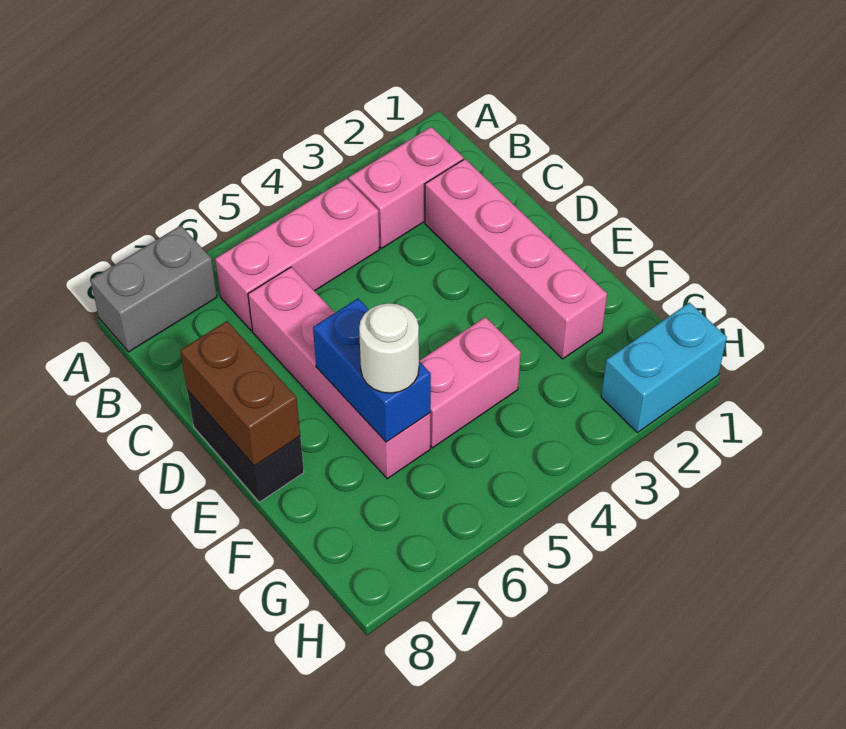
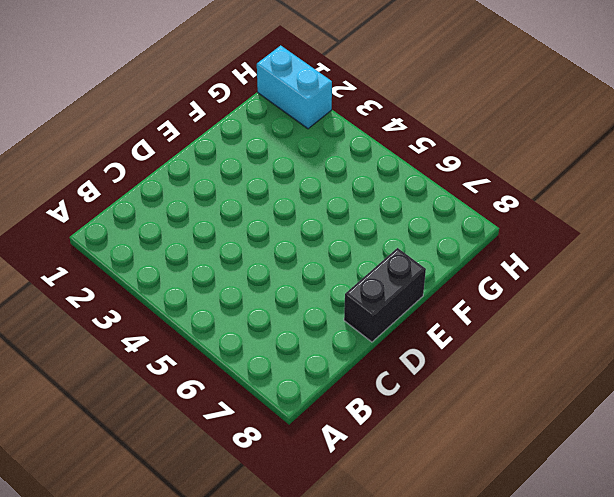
none -> grey brick A7:A8 level 1
none -> pink brick B2:B3 level 1

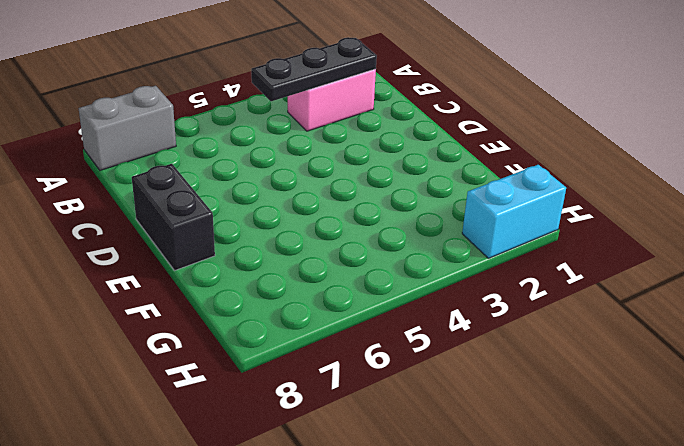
black plate B2:B4 level 2 -> none
none -> pink brick B4:B6 level 1
none -> pink brick C2:F2 level 1

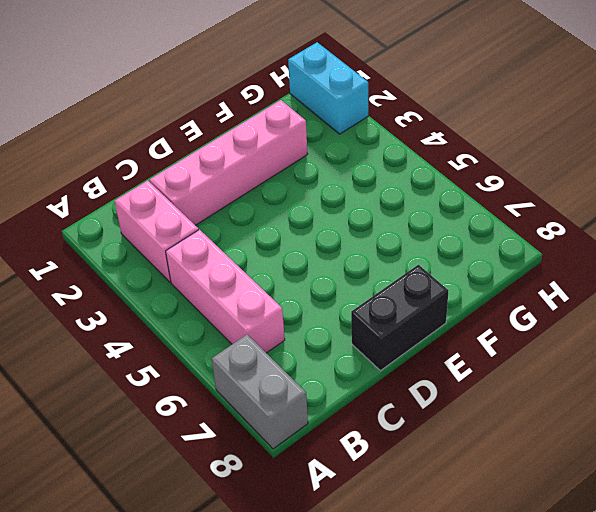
none -> pink brick C6:F6 level 1
none -> pink brick F4:F5 level 1

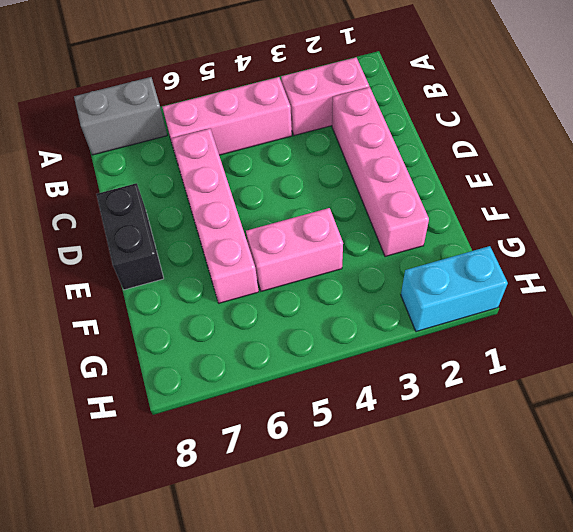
none -> brown brick D8:E8 level 2
none -> blue brick E6:F6 level 2

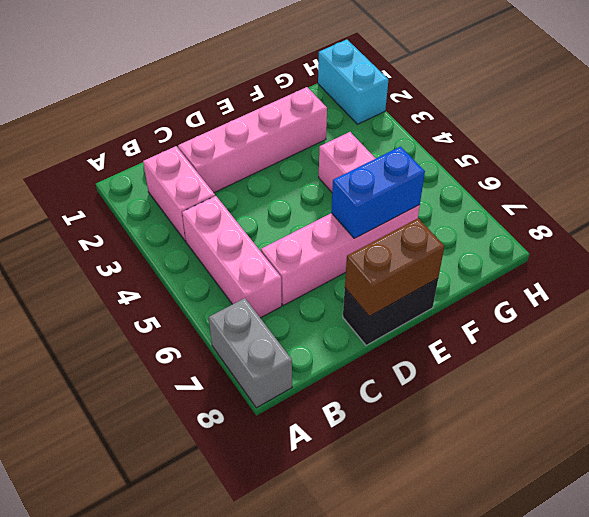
none -> white round brick F6 level 3

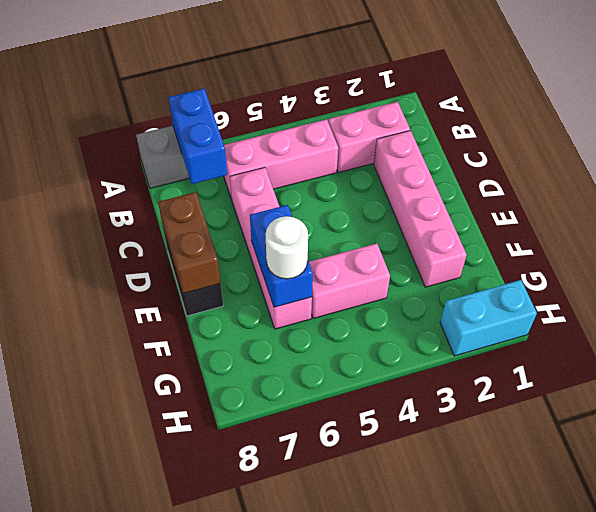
blue brick A7:B7 level 2 -> none

